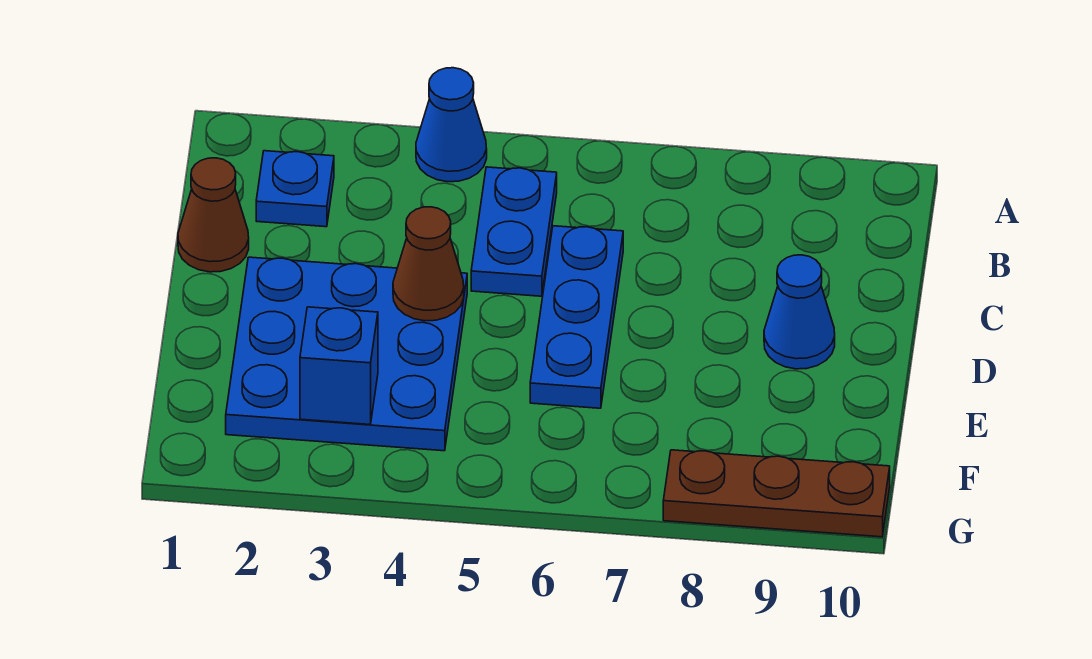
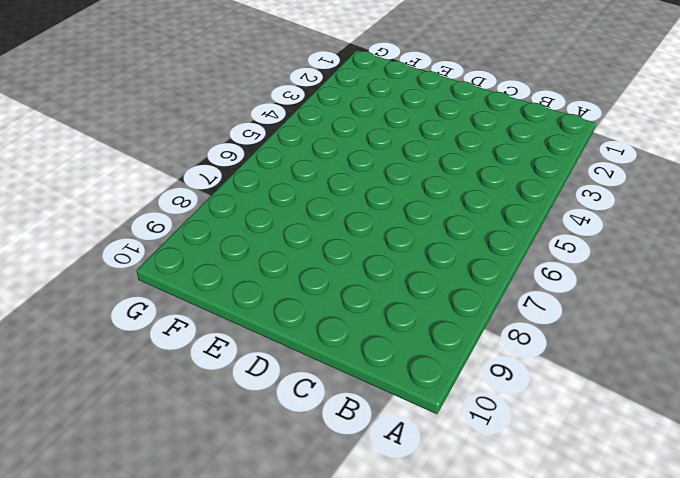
none -> blue cone A4 level 1
none -> blue plate B2 level 1

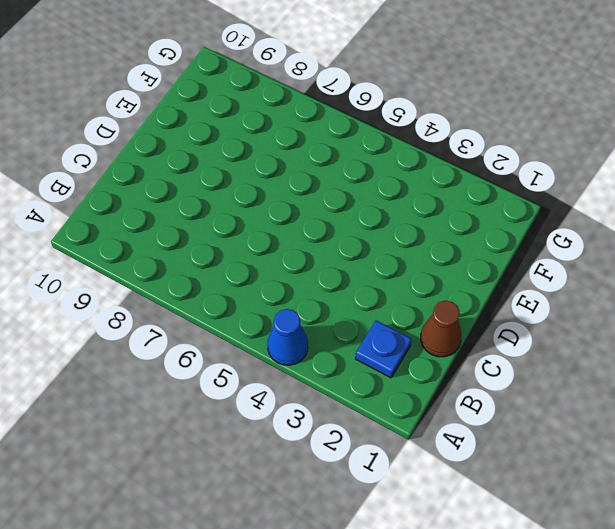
none -> blue plate B5:C5 level 1
none -> blue plate C6:E6 level 1

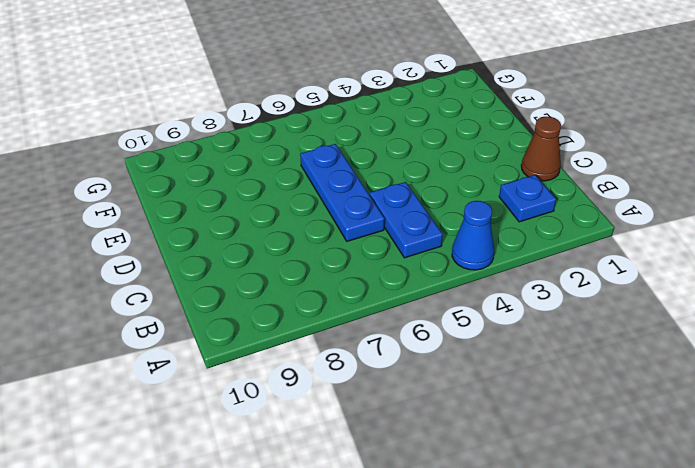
none -> blue plate D2:F4 level 1
none -> blue cone D9 level 1

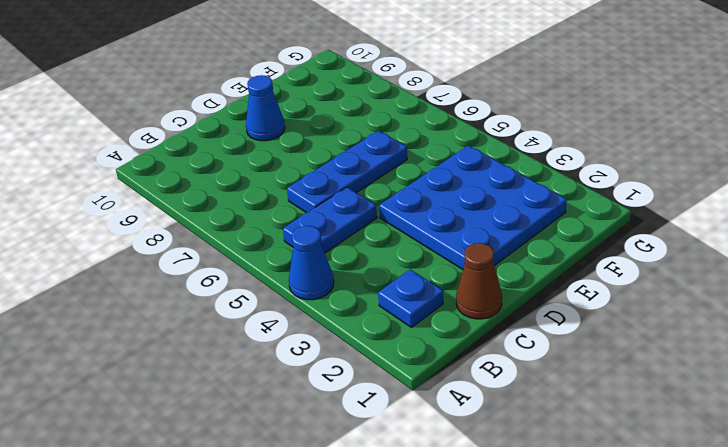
none -> brown plate G8:G10 level 1
none -> brown cone D4 level 2

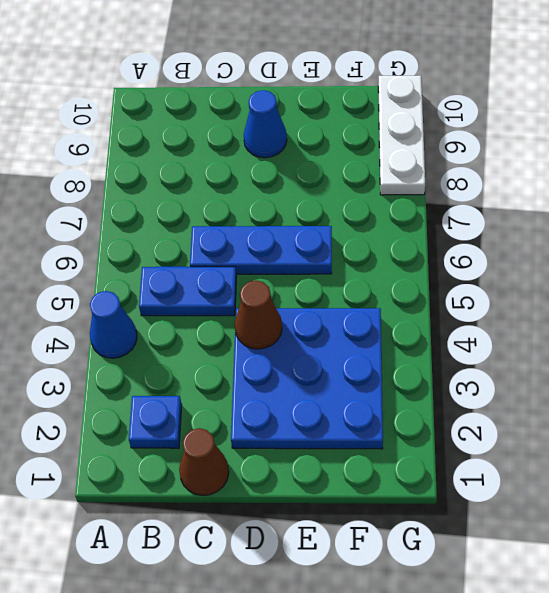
white plate G8:G10 level 1 -> brown plate G8:G10 level 1
none -> blue brick F3 level 2

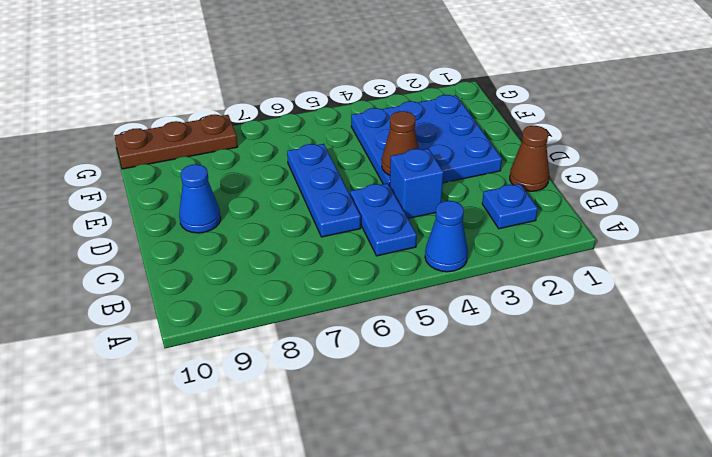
blue brick C4 level 1 -> blue brick F3 level 2

